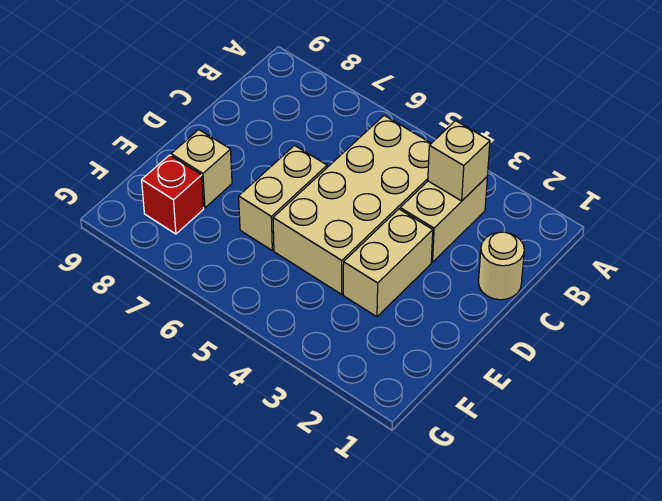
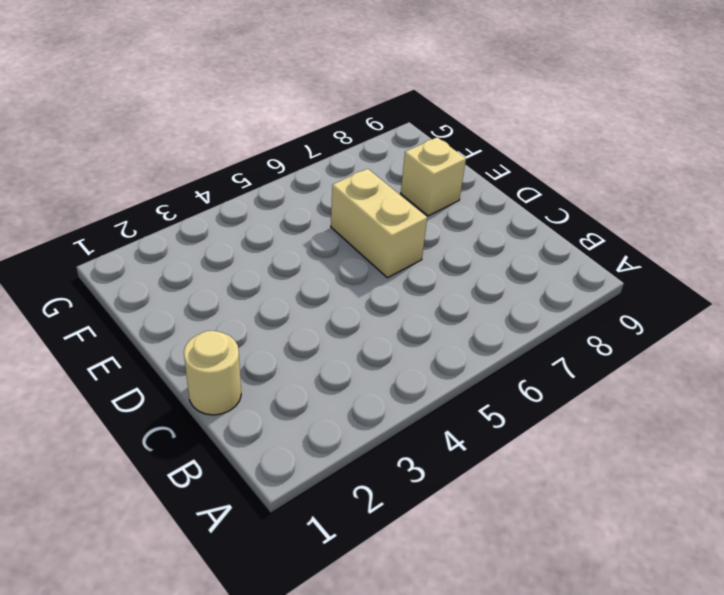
none -> tan brick B3:C3 level 1
none -> tan brick B4:E5 level 1

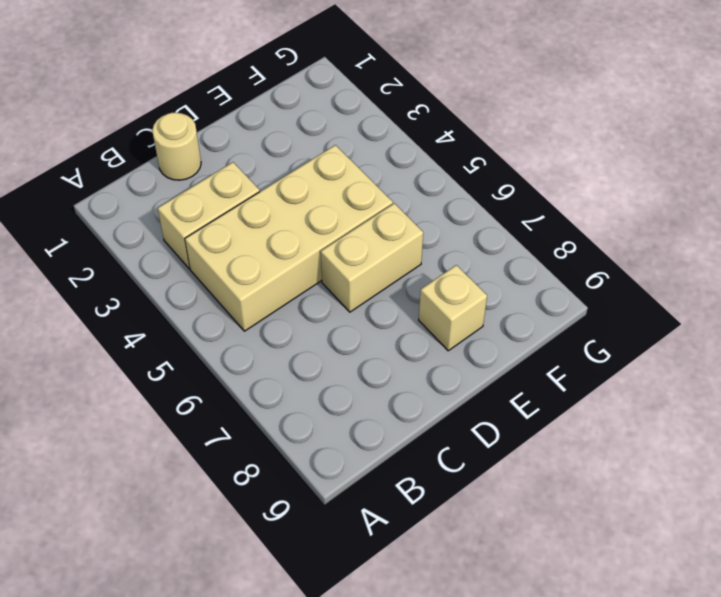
none -> tan brick D3:E3 level 1
none -> red brick F8 level 1

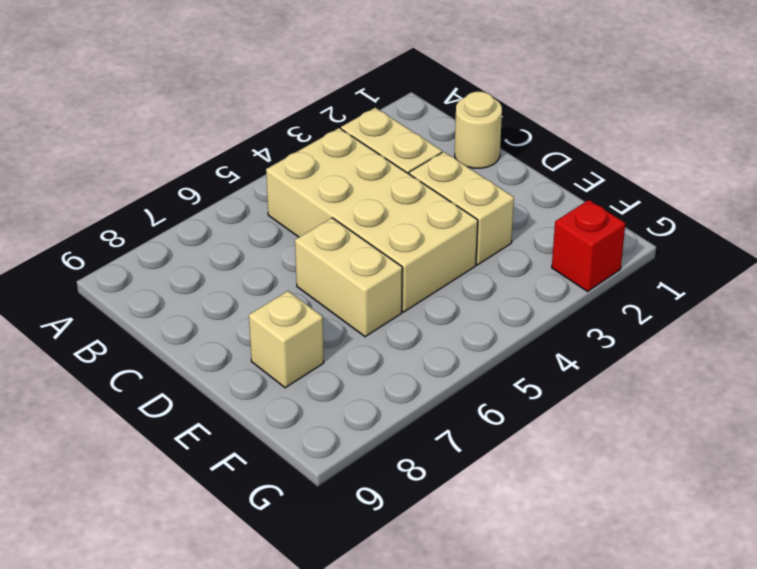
red brick G2 level 1 -> red brick F8 level 1
none -> tan brick B3 level 2

